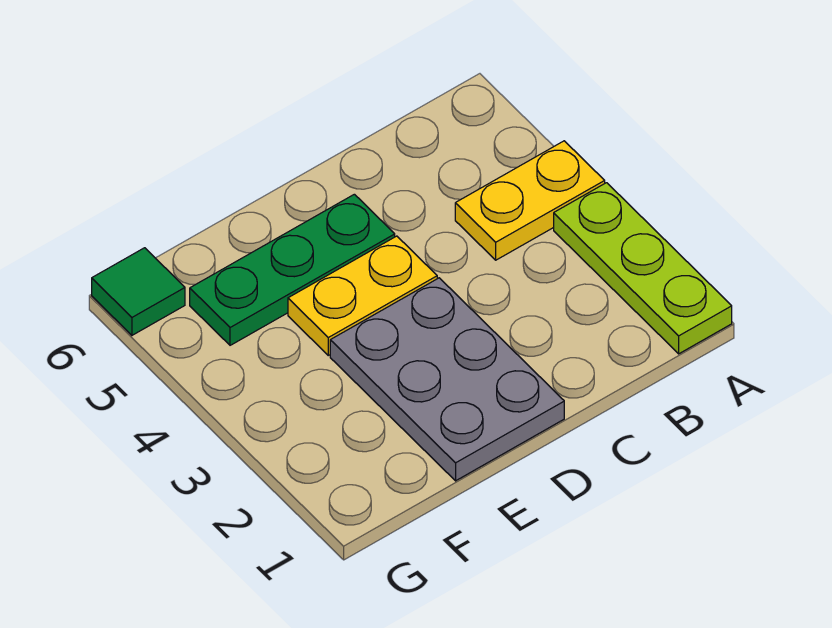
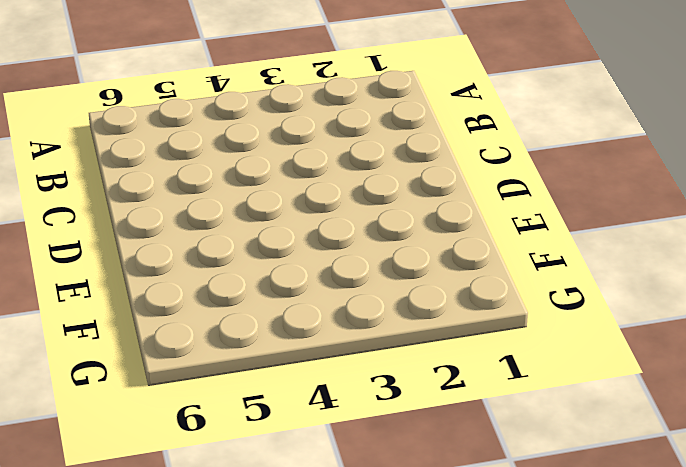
none -> lime plate A1:A3 level 1
none -> yellow plate A4:B4 level 1

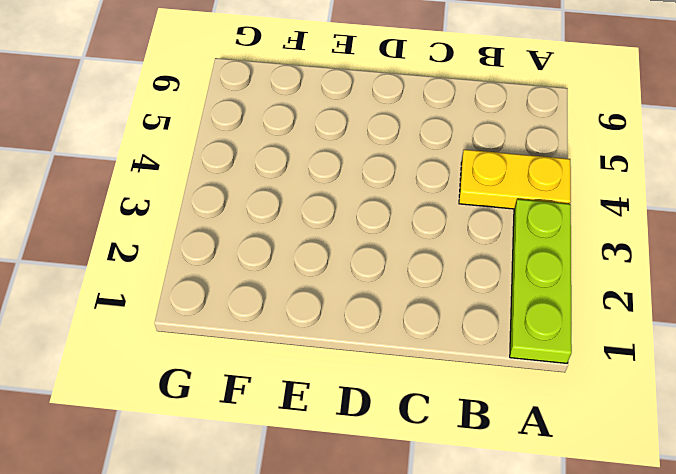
none -> grey plate D1:E3 level 1
none -> yellow plate D4:E4 level 1

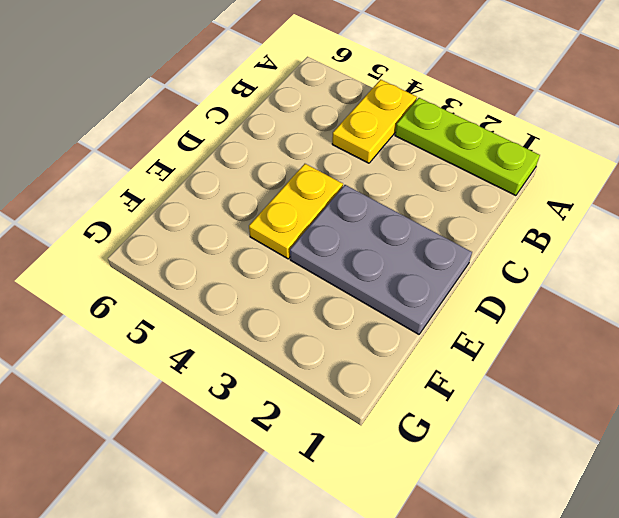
none -> green plate D5:F5 level 1
none -> green tile G6 level 1

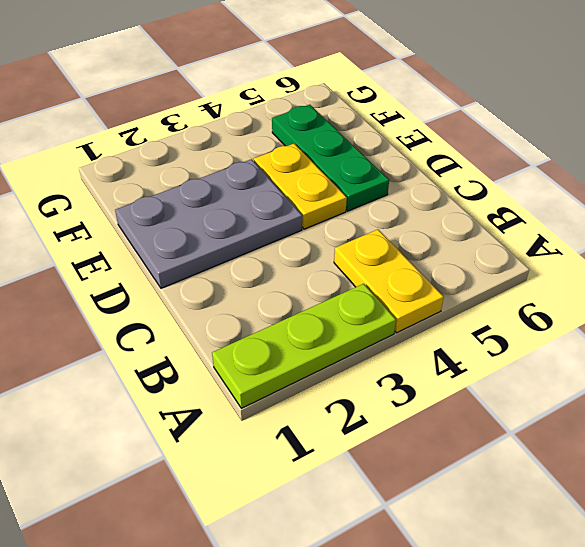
none -> green tile G6 level 1

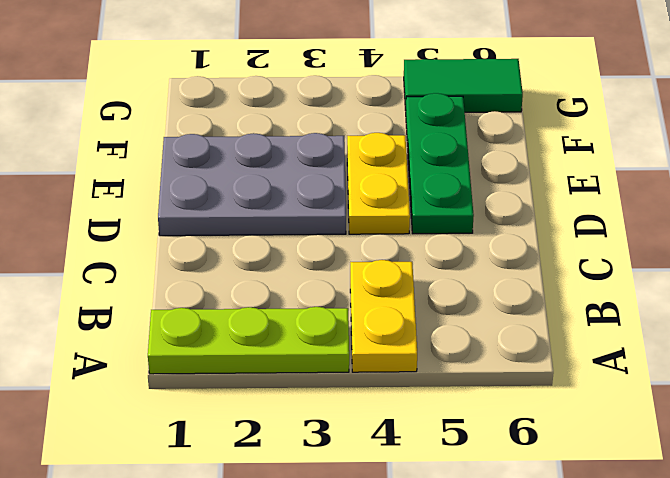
green tile G5:G6 level 1 -> green tile G6 level 1

